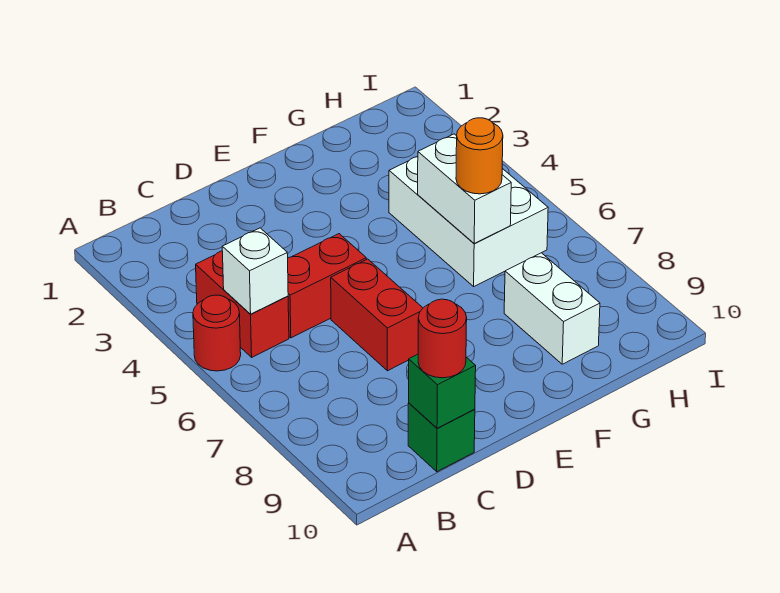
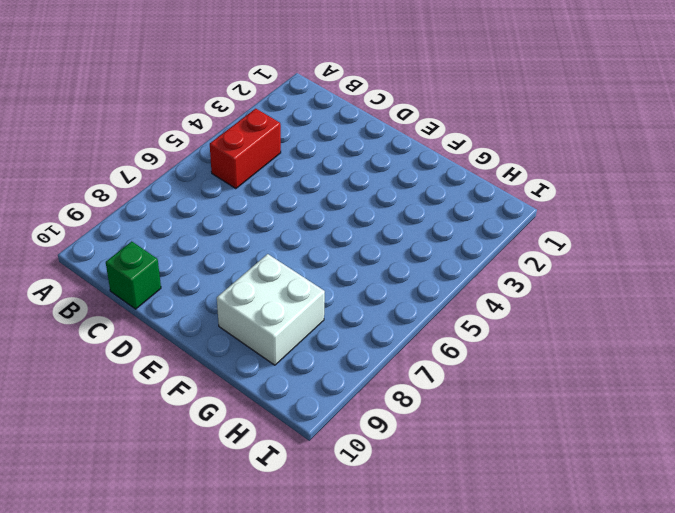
white brick F8:G9 level 1 -> white brick G8:G9 level 1
none -> red round brick A5 level 1
none -> red brick C5:D5 level 1
none -> red brick D6:D7 level 1

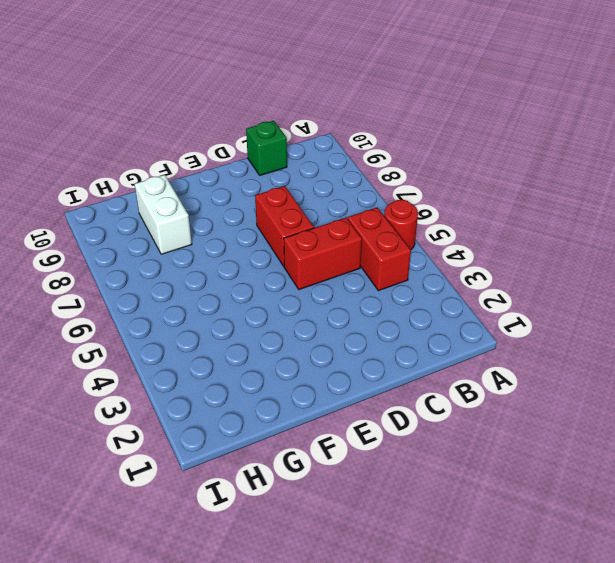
none -> white brick G4:H6 level 1
none -> white brick B5 level 2
none -> green brick C10 level 2

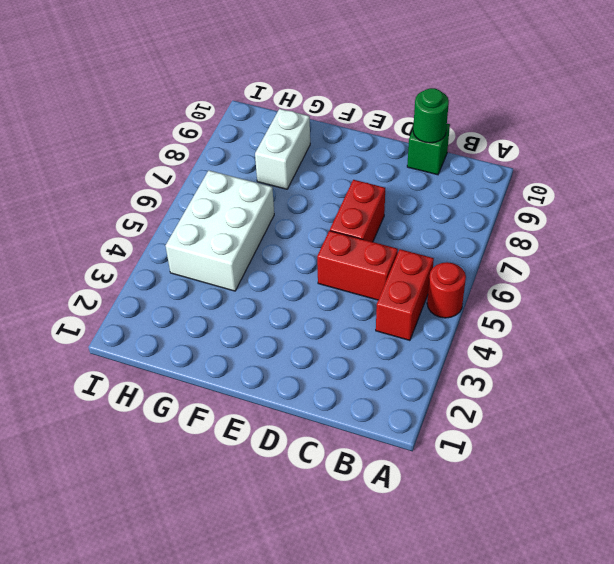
green round brick C10 level 2 -> green brick C10 level 2
none -> white brick B5 level 2
none -> white brick G5:G6 level 2
none -> red round brick C10 level 3

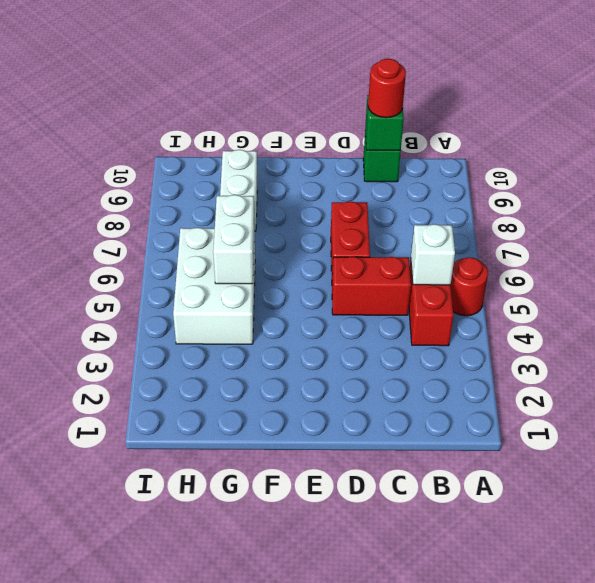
none -> orange round brick G6 level 3

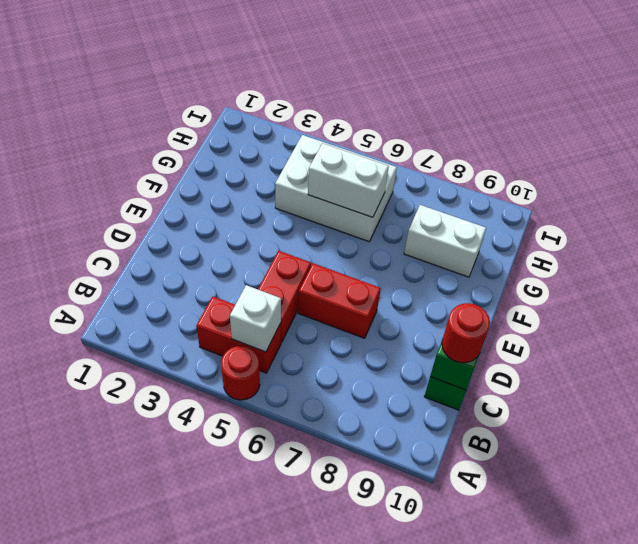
none -> orange round brick G6 level 3

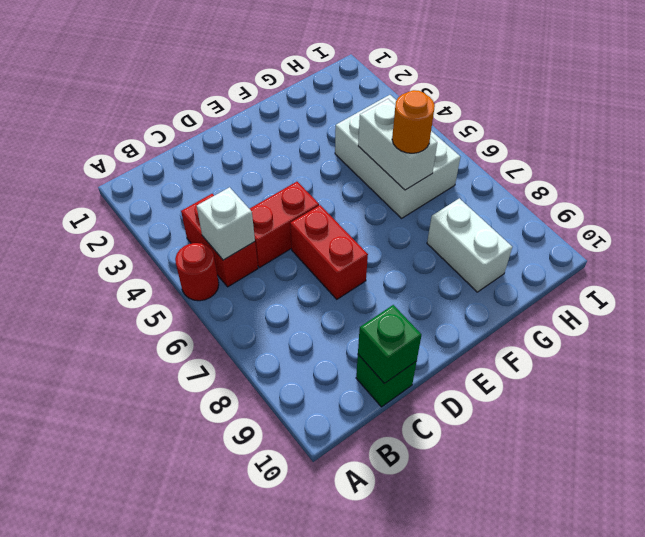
none -> red round brick C10 level 3

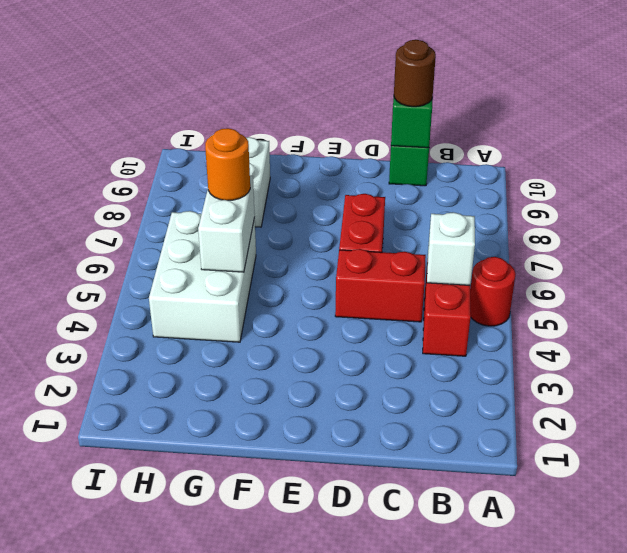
brown round brick C10 level 3 -> red round brick C10 level 3

